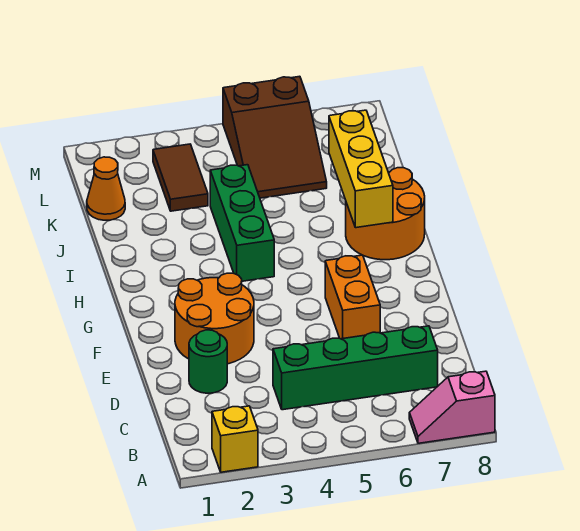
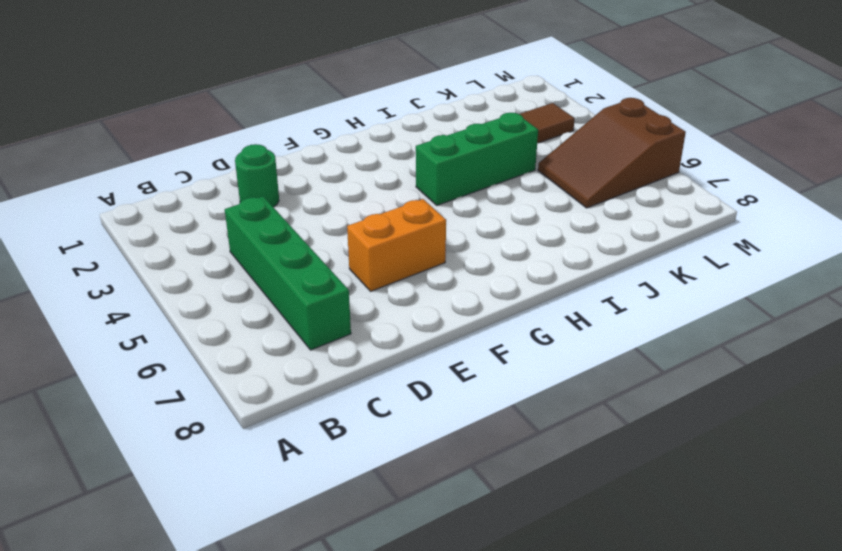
none -> yellow brick A2 level 1
none -> pink slope A7:A8 level 1 top 8
none -> orange round brick E2:F3 level 1

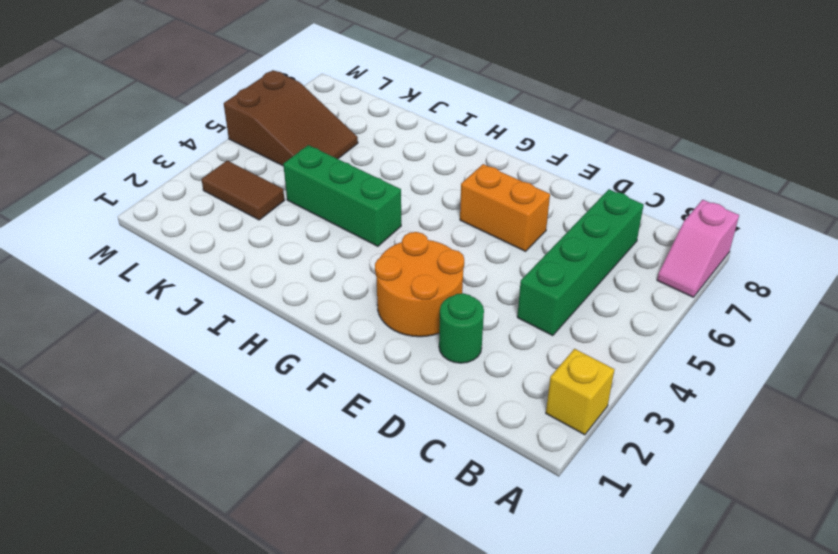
none -> orange round brick H7:I8 level 1
none -> orange cone K1 level 1
none -> yellow brick H7:J7 level 2

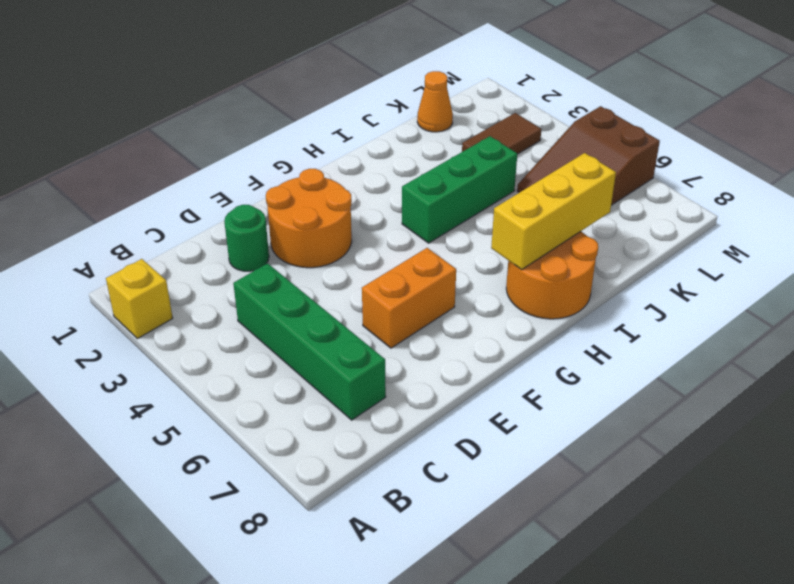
none -> pink slope A7:A8 level 1 top 8

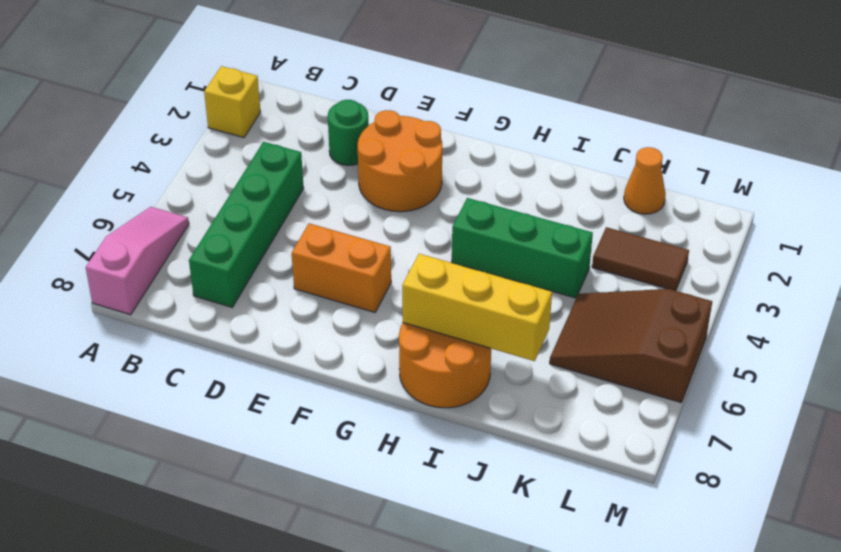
pink slope A6:A8 level 1 top 8 -> pink slope A7:A8 level 1 top 8

